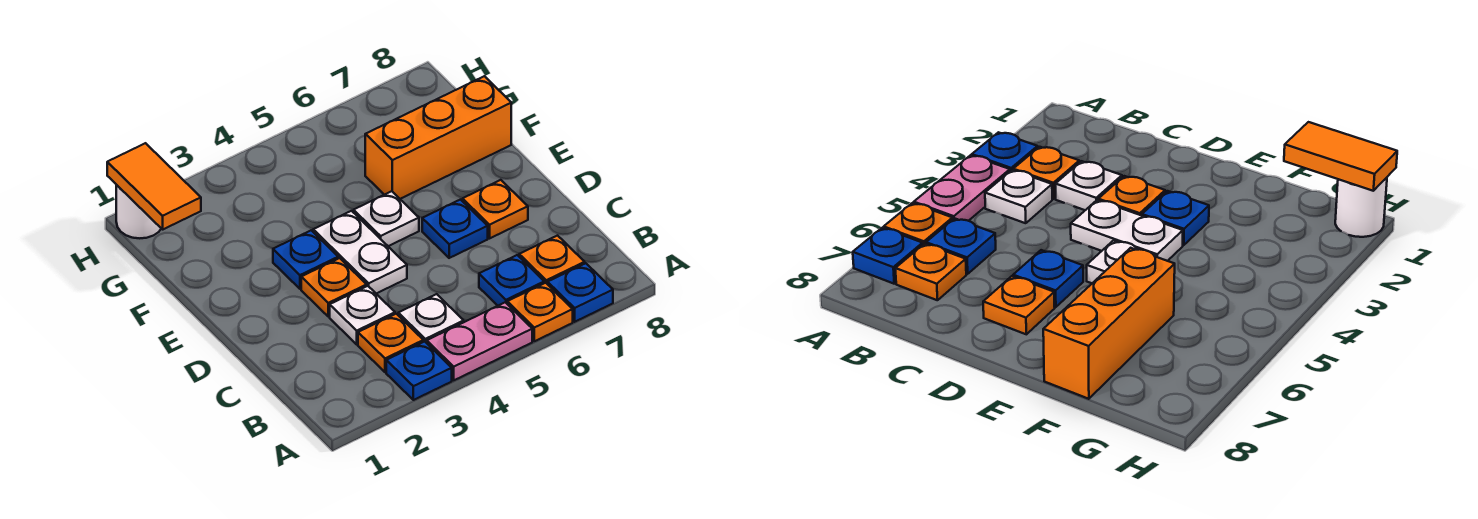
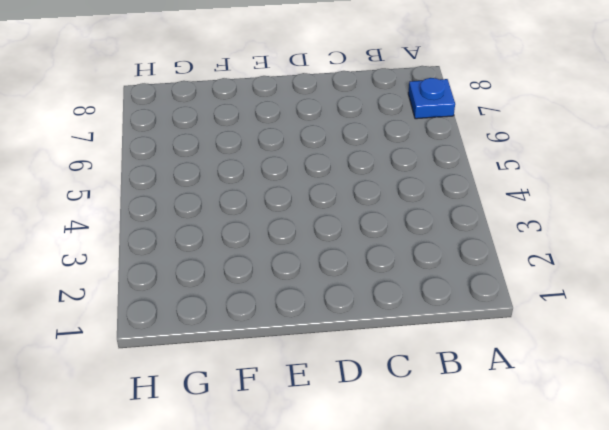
none -> blue plate A3 level 1
none -> pink plate A4:A5 level 1
none -> orange plate A6 level 1

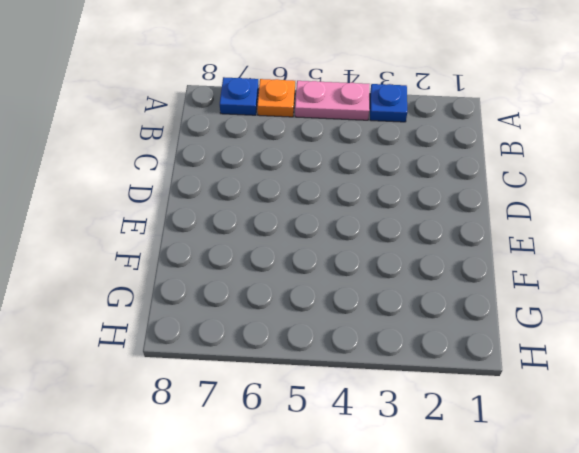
none -> orange plate B3 level 1
none -> white plate B4 level 1
none -> blue plate B6 level 1

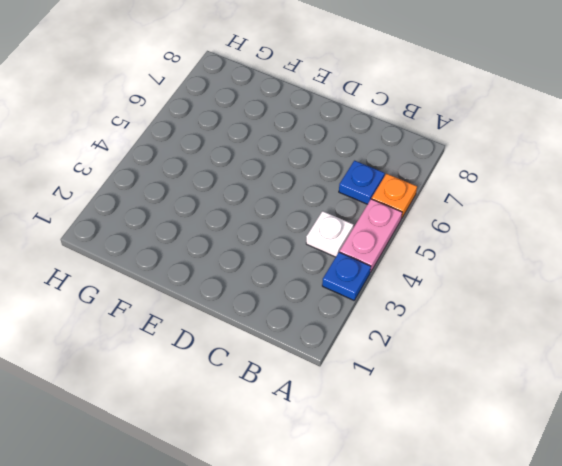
none -> blue plate A7 level 1
none -> orange plate B3 level 1
none -> orange plate B7 level 1

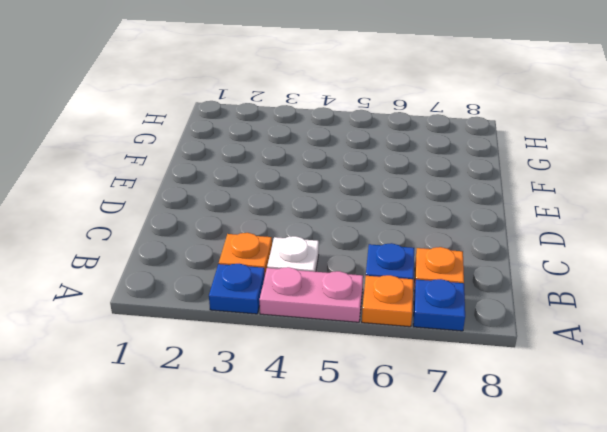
none -> white plate C3 level 1
none -> orange plate D3 level 1
none -> white plate D4:E4 level 1

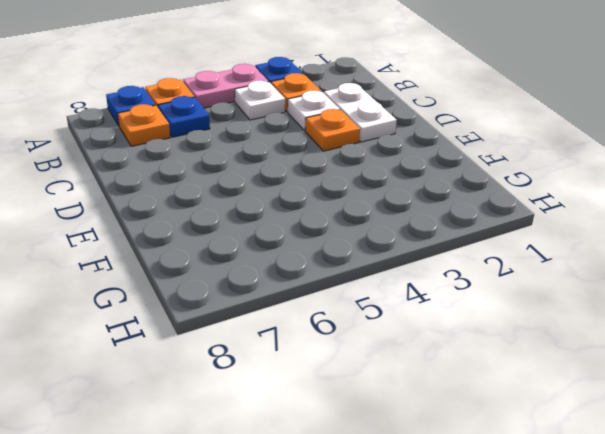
white plate C2:D2 level 1 -> white plate D4:E4 level 1
none -> blue plate D6 level 1
none -> orange plate D7 level 1
none -> blue plate E3 level 1

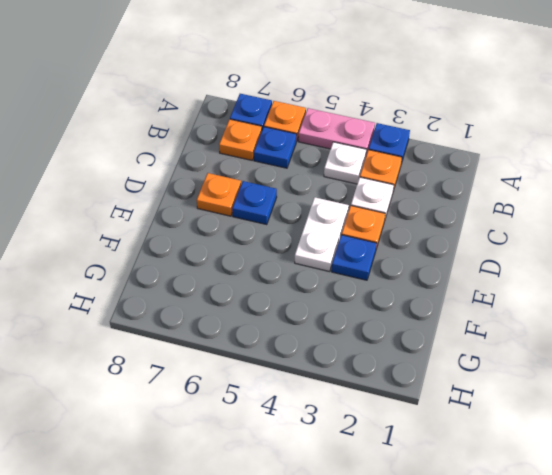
none -> white plate E5 level 1
none -> orange brick F6:F8 level 1
none -> white round brick H1 level 1

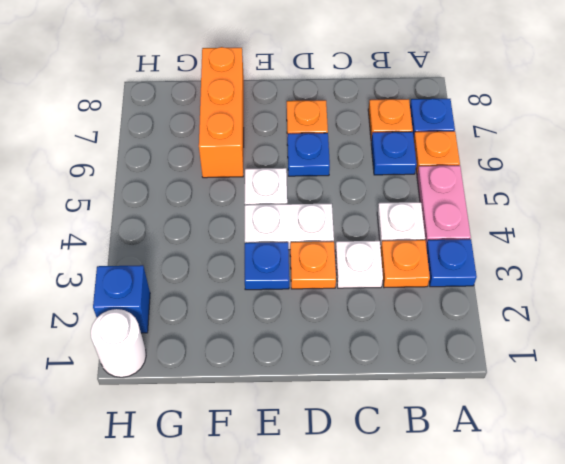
blue brick H2 level 1 -> none
none -> orange tile G1:H1 level 2

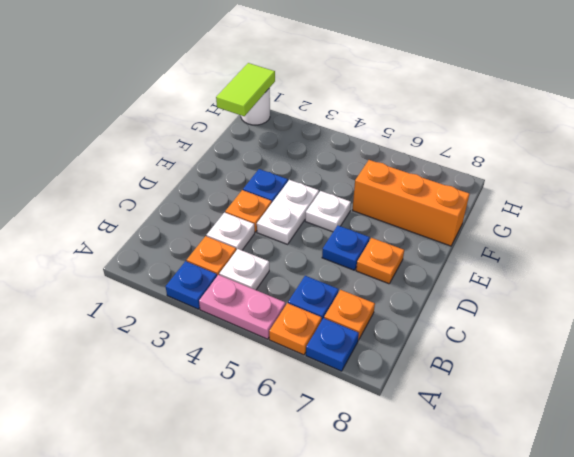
lime tile G1:H1 level 2 -> orange tile G1:H1 level 2

